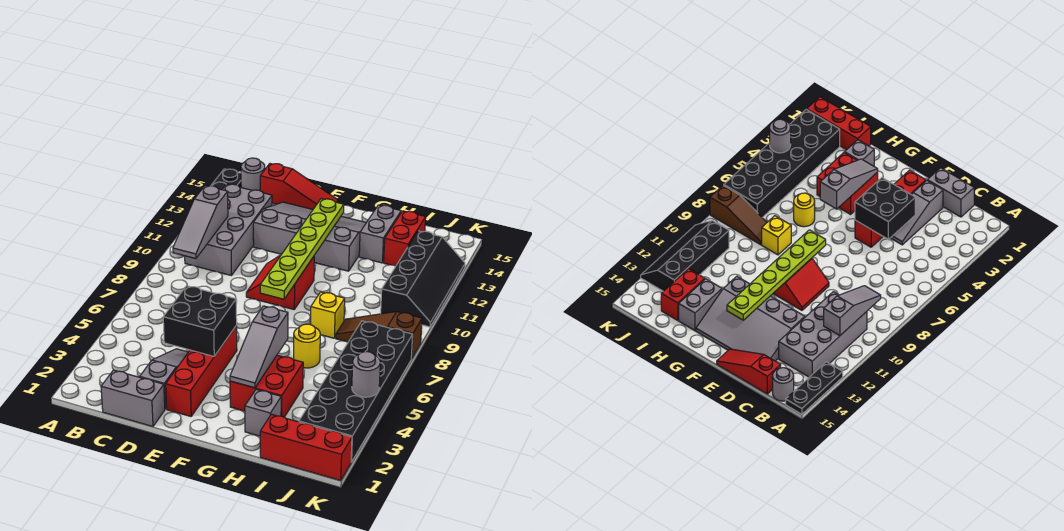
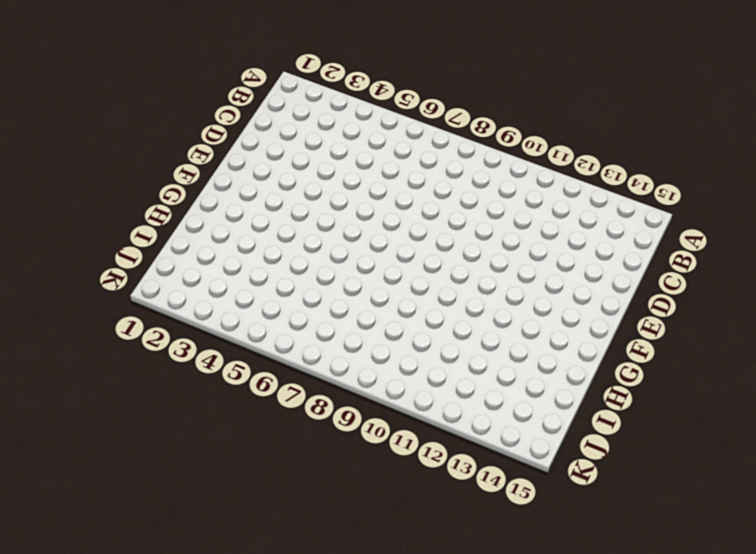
none -> black plate A13:A15 level 1
none -> grey brick B10:C13 level 1
none -> grey round brick B15 level 1

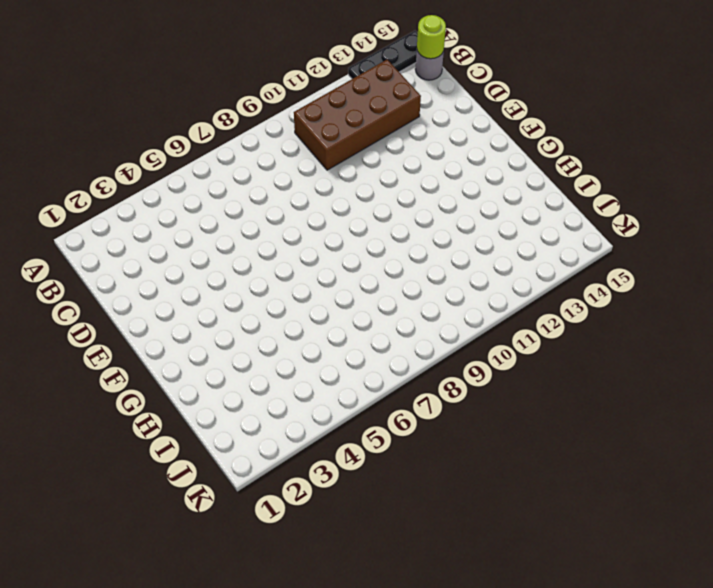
brown brick B10:C13 level 1 -> grey brick B10:C13 level 1
lime round brick B15 level 2 -> none
none -> grey brick C1:D1 level 1
none -> red slope C15:E15 level 1 top C
none -> grey slope D2:D4 level 1 top 2

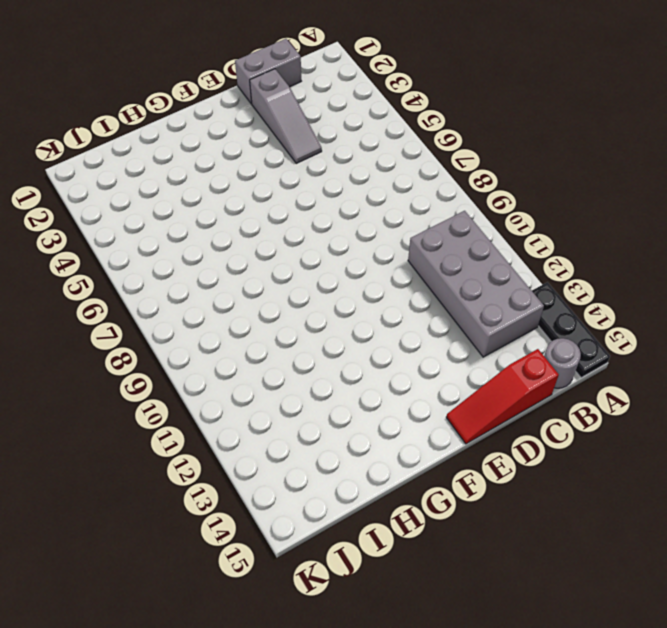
none -> grey slope D12:G14 level 1 top 12
none -> red brick E2:E5 level 1
none -> red slope E9:F10 level 1 top F

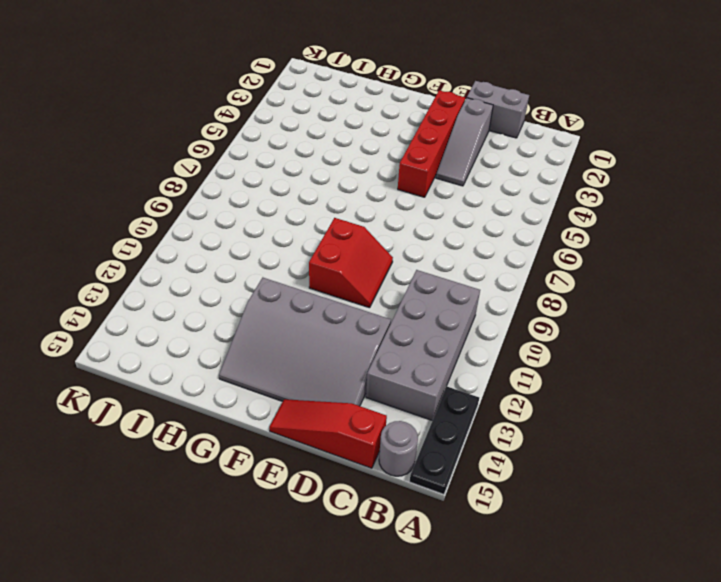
none -> red brick G3:H4 level 1
none -> grey brick H2 level 1
none -> yellow round brick H6 level 1

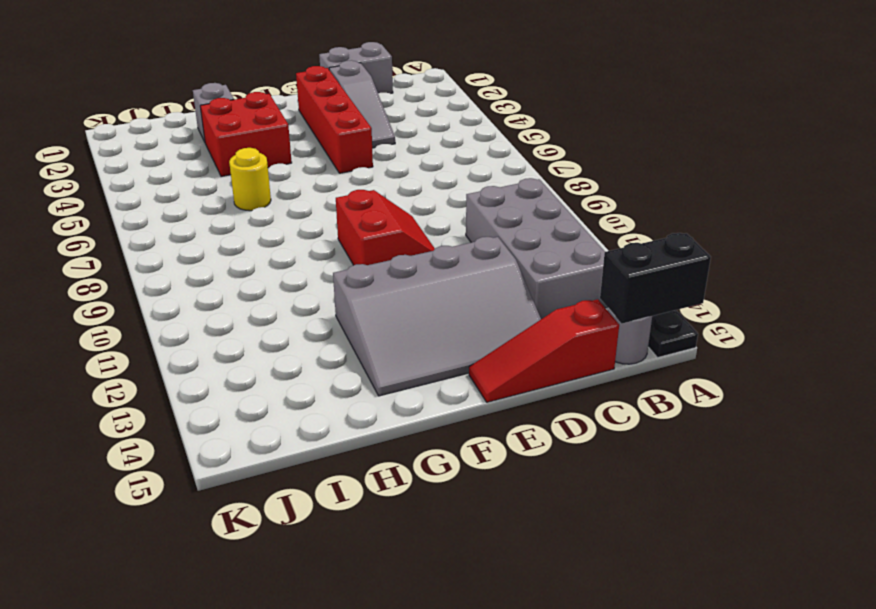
black brick A15:B15 level 2 -> none
none -> yellow brick H8 level 1
none -> grey brick H13:H14 level 1
none -> red brick I1:K1 level 1

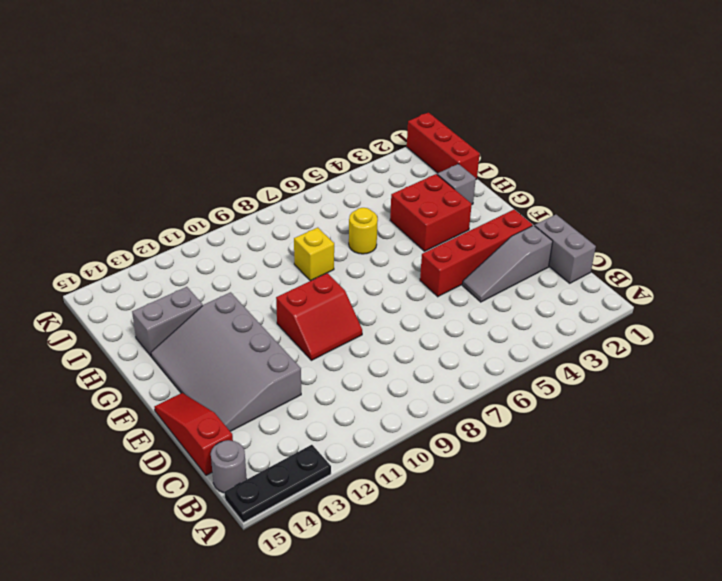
none -> grey brick B10:C13 level 1
none -> brown slope I8:K8 level 1 top K
none -> red brick I13:I14 level 1

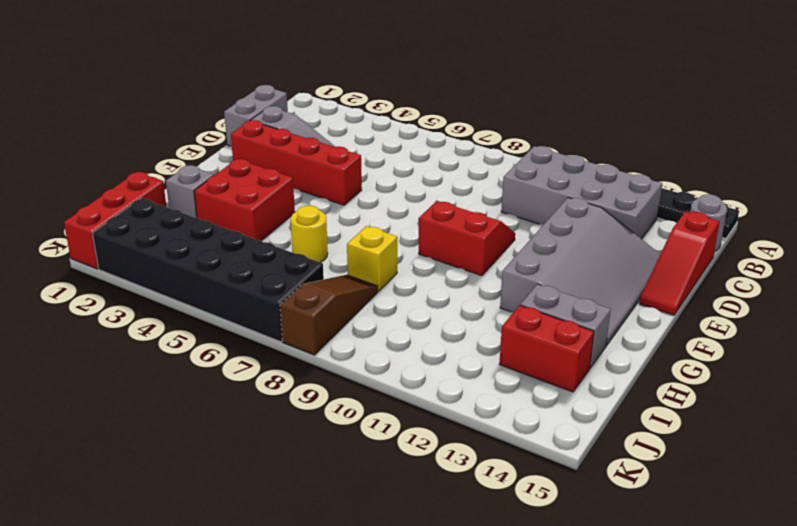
none -> black slope J10:K13 level 1 top J
none -> grey slope B9:B11 level 2 top 11
none -> black brick D4:E5 level 2

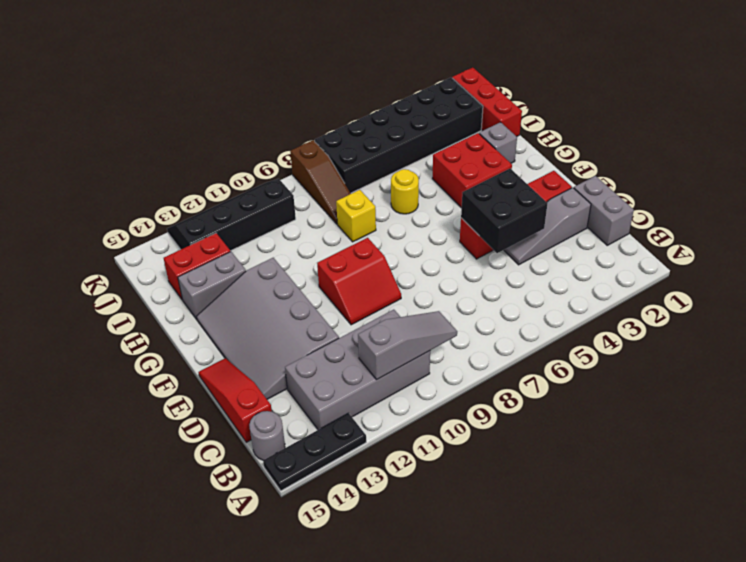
none -> lime plate F8:F13 level 2
none -> grey slope G3:G5 level 2 top 5
none -> grey round brick K4 level 2

